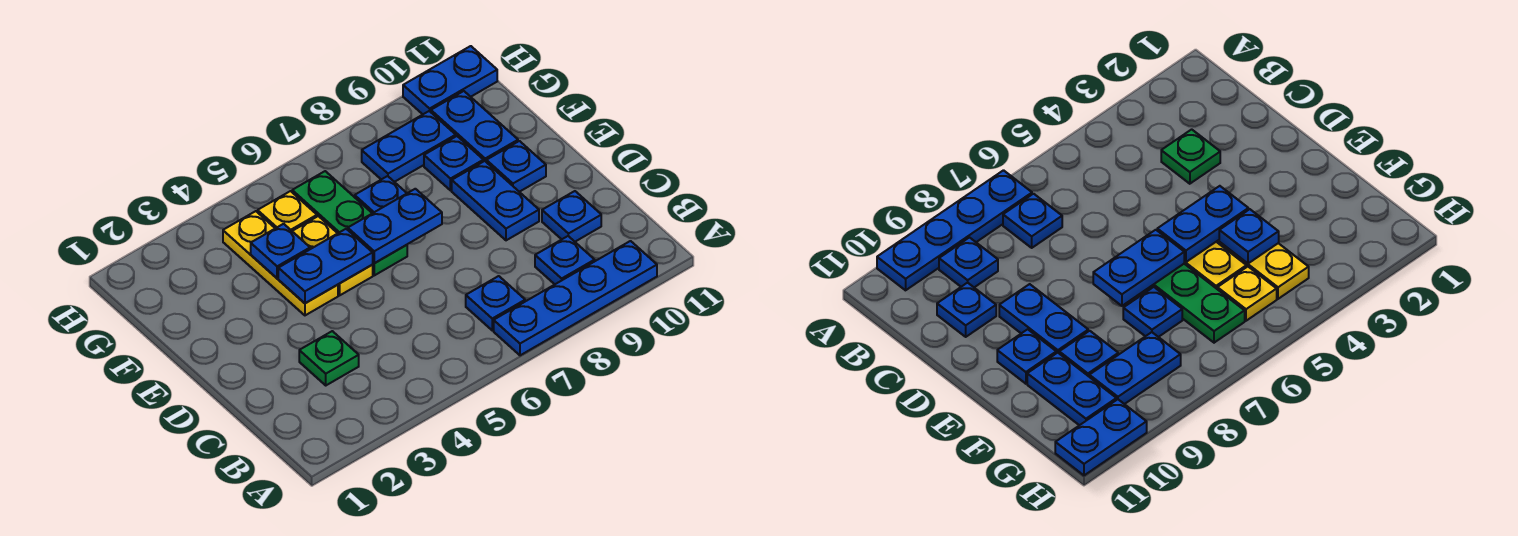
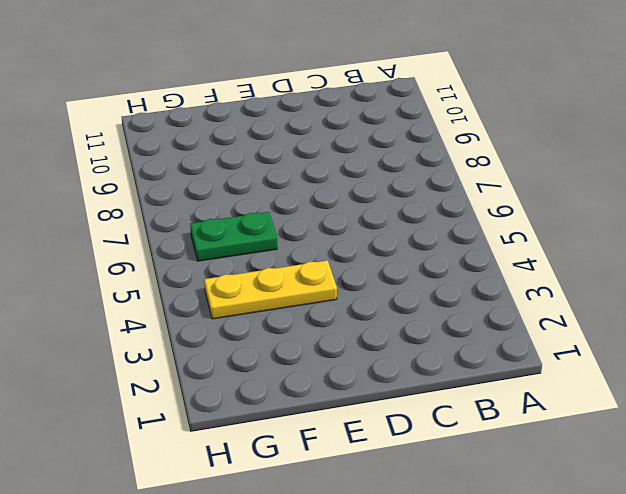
green plate F6:G6 level 1 -> green plate E6:G6 level 1
none -> blue plate A7:A10 level 1
none -> blue plate B7 level 1
none -> blue plate B9 level 1

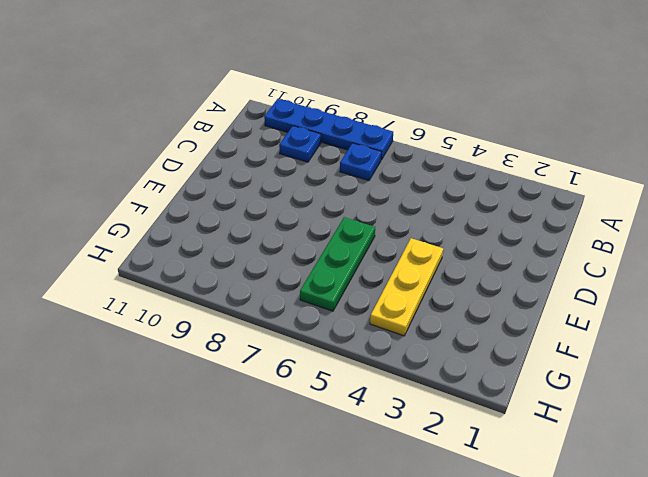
none -> green plate C3 level 1
none -> blue plate C10 level 1
none -> blue plate D9:E9 level 1

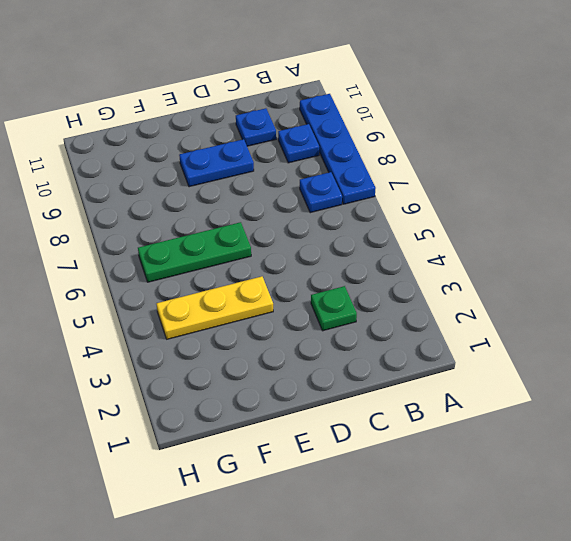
none -> yellow plate E5:F5 level 1
none -> blue plate E10 level 1
none -> blue plate F7 level 1

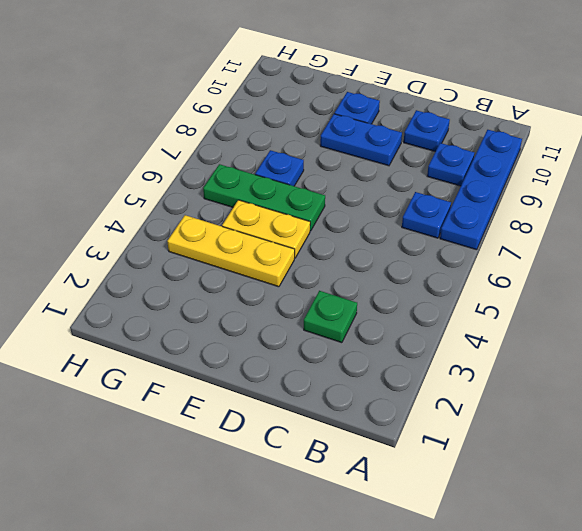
none -> blue plate F9 level 1
none -> blue plate F10:G10 level 1
none -> yellow plate G5 level 1

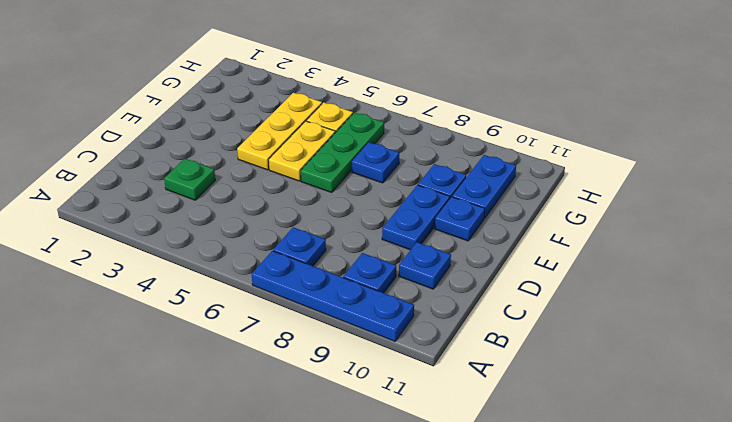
none -> blue plate G8:G9 level 1
none -> blue plate H10:H11 level 1
none -> blue plate E4:E5 level 2

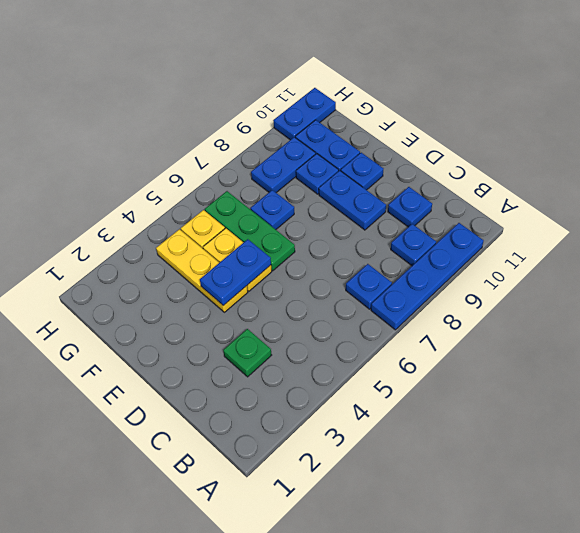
none -> blue plate E6:E7 level 2
none -> blue plate F4 level 2

